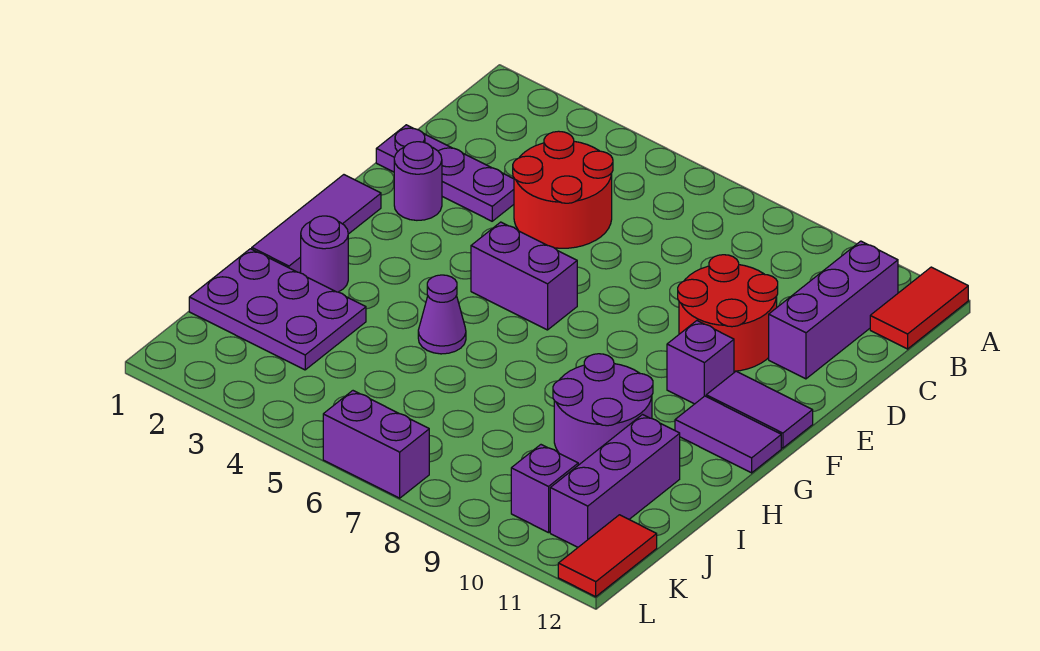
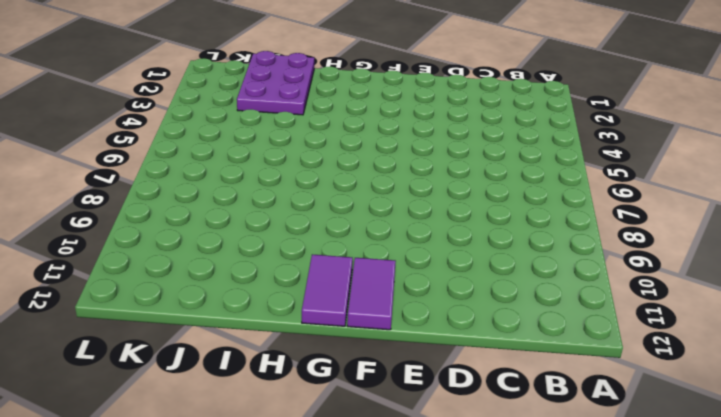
none -> red tile A12:B12 level 1
none -> purple brick B11:D11 level 1
none -> red round brick C4:D5 level 1

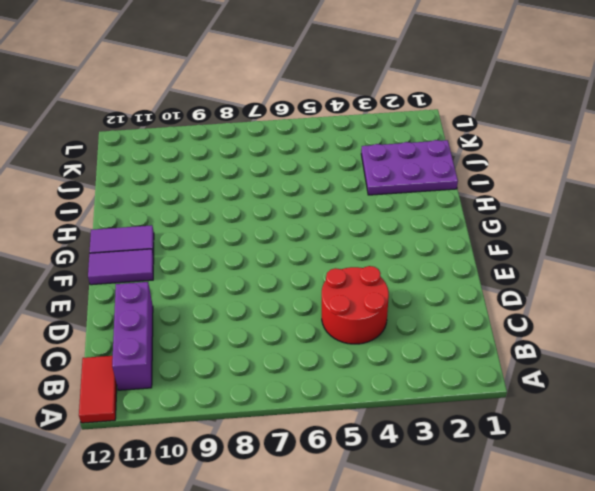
none -> purple plate D1:D3 level 1
none -> red round brick D9:E10 level 1
none -> purple round brick E2 level 1

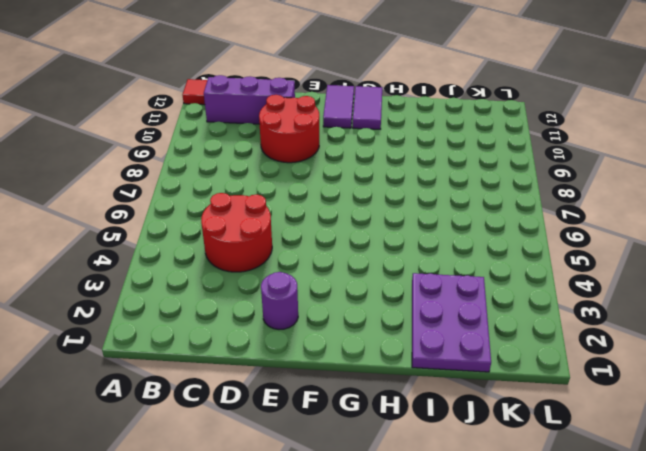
none -> purple plate D1:D3 level 1
none -> purple tile F1:H1 level 1
none -> purple brick F5:F6 level 1

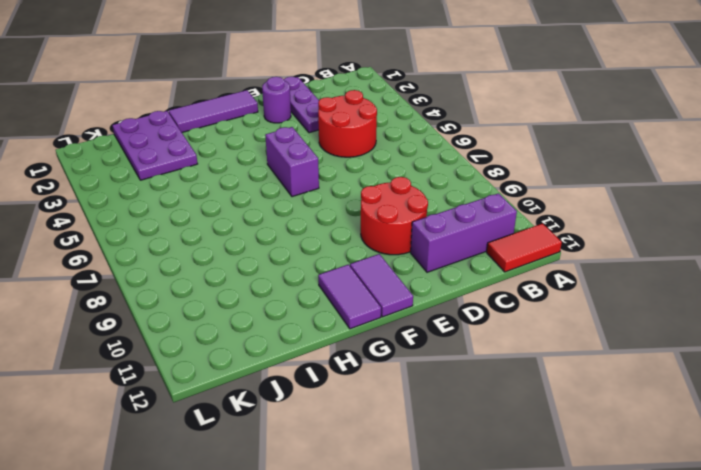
none -> purple brick F10 level 1
none -> purple round brick H2 level 1
none -> purple cone H5 level 1

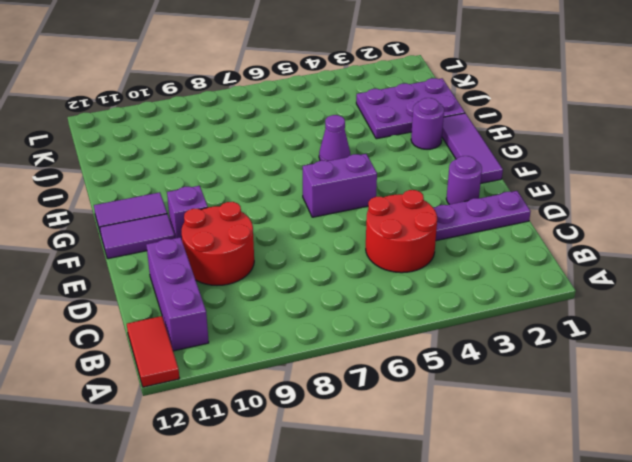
none -> purple round brick H9:I10 level 1
none -> purple brick I11:K11 level 1
none -> purple brick K10 level 1

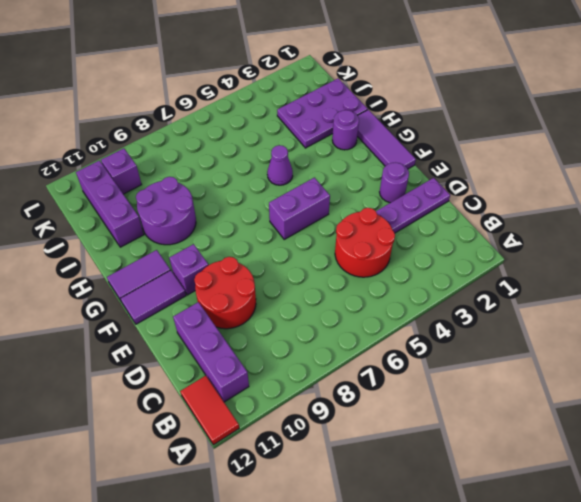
none -> red tile K12:L12 level 1
none -> purple brick L6:L7 level 1

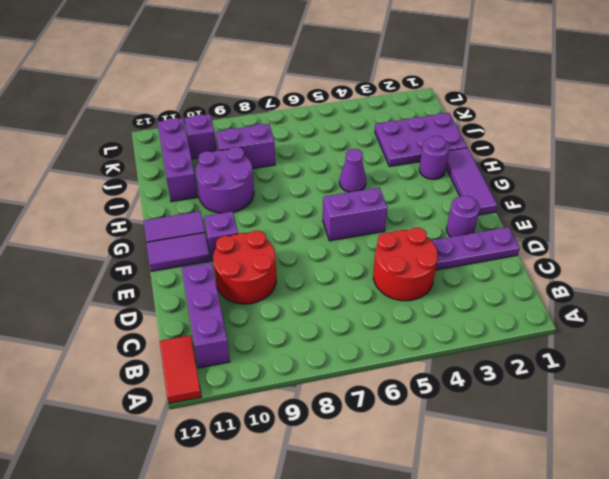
purple brick J8:J9 level 1 -> purple brick L6:L7 level 1
none -> red tile K12:L12 level 1

